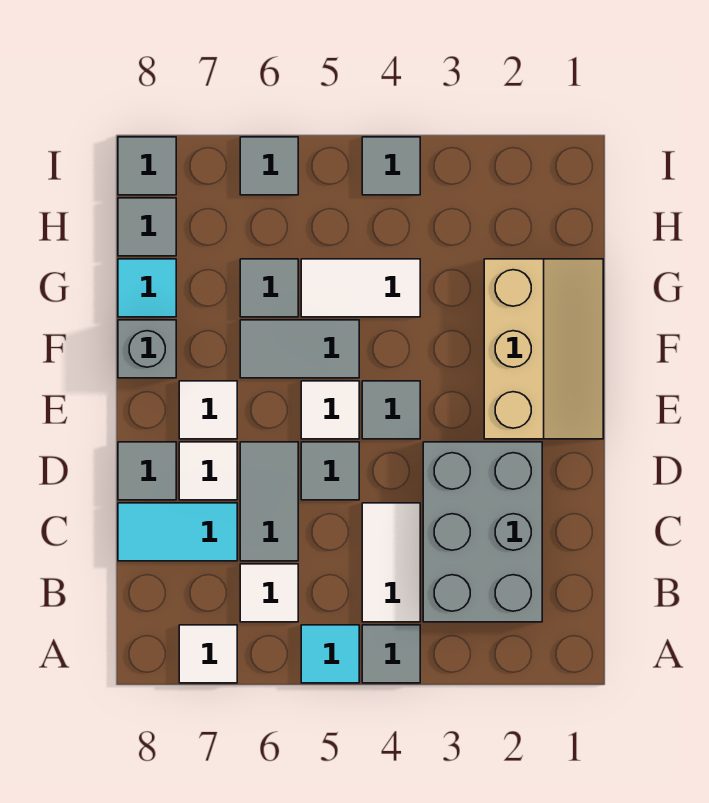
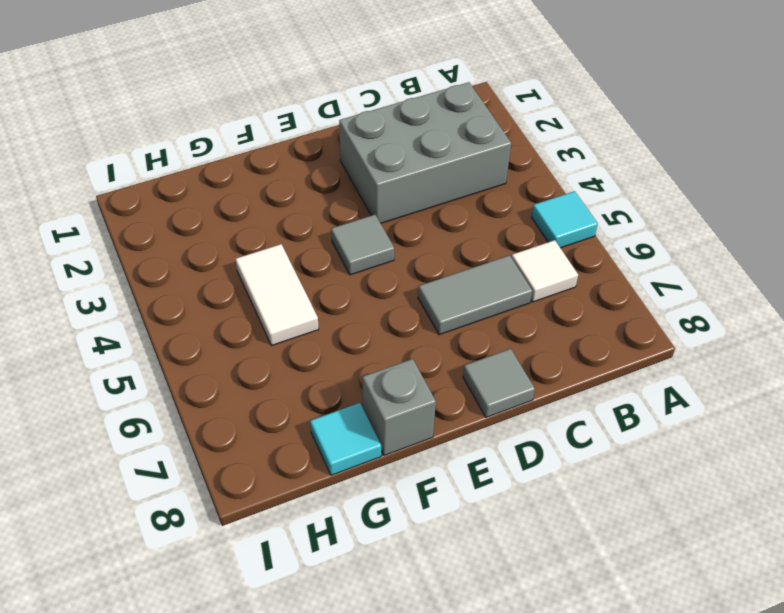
none -> grey tile A4 level 1
none -> white tile A7 level 1
none -> white tile B4:C4 level 1

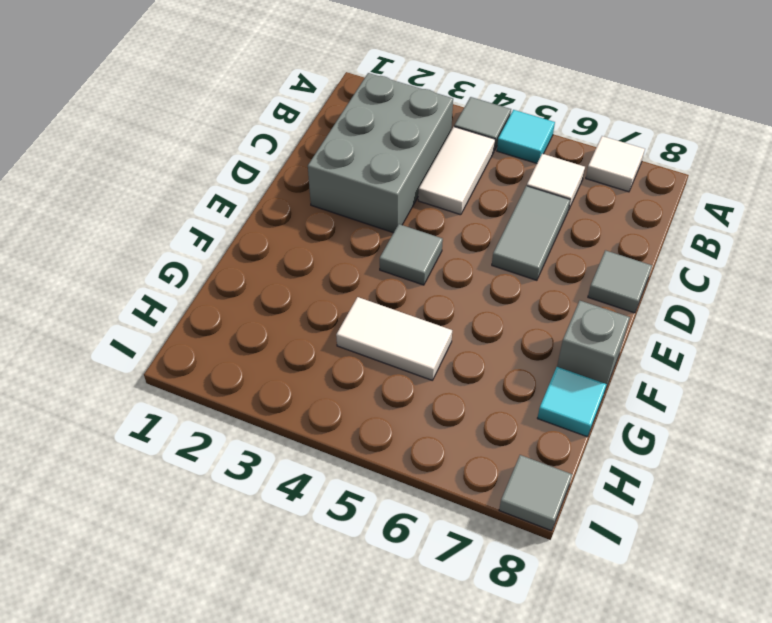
none -> cyan tile C7:C8 level 1
none -> grey tile D5 level 1
none -> white tile D7 level 1

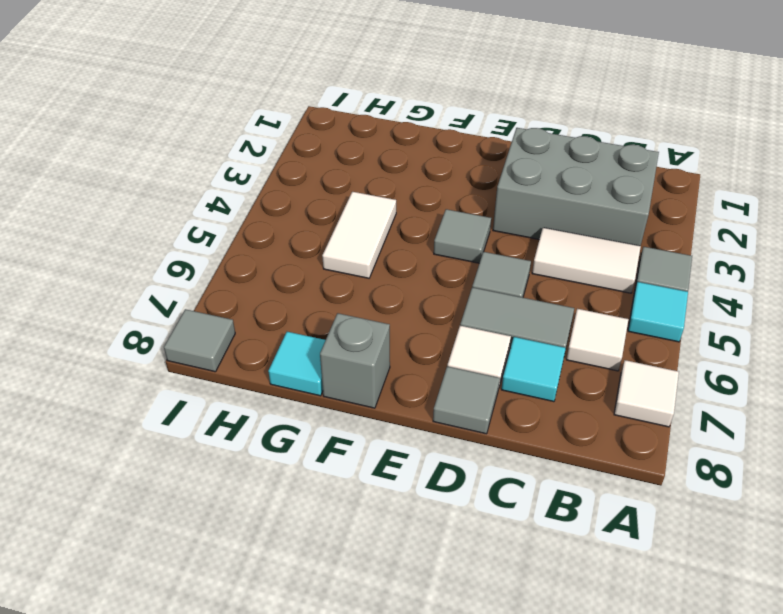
cyan tile C7 level 1 -> cyan tile C7:C8 level 1
none -> tan slope E1:G2 level 1 top 2
none -> white tile E5 level 1
none -> white tile E7 level 1

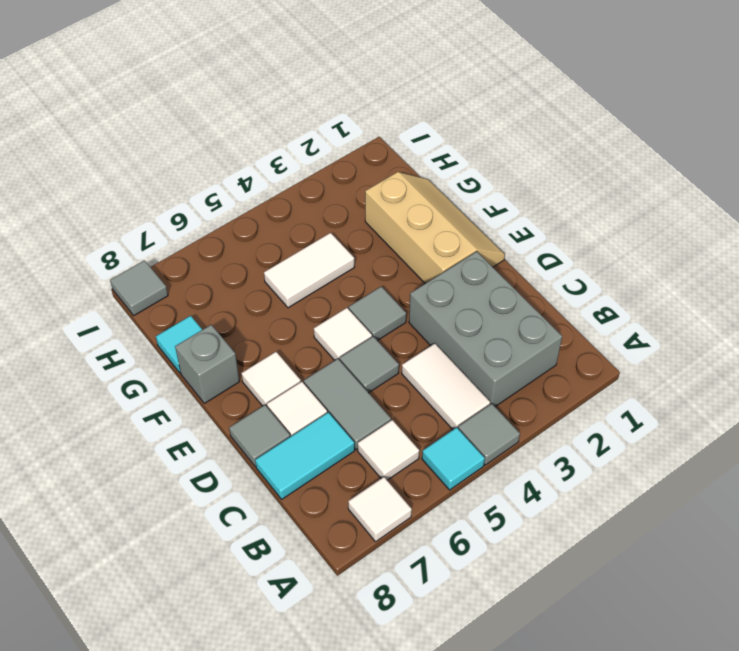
none -> grey tile F5:F6 level 1
none -> grey tile G6 level 1
none -> grey tile H8 level 1

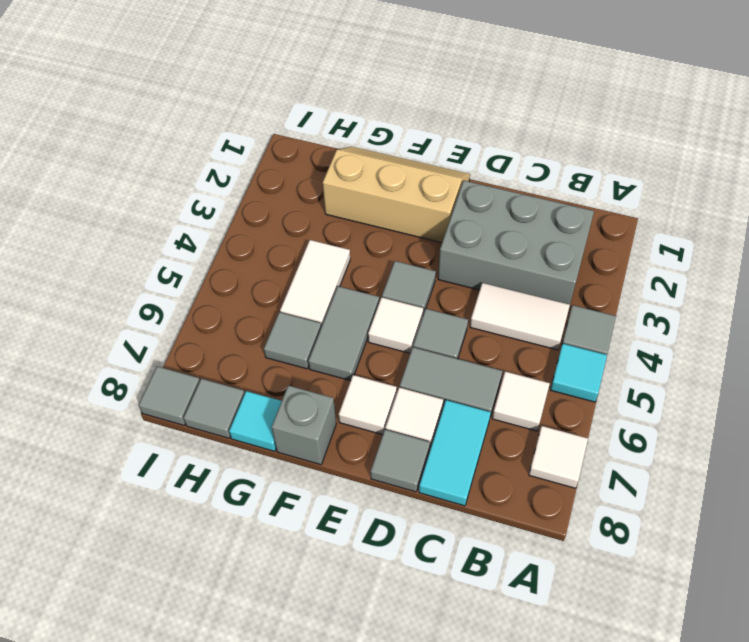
none -> grey tile I4 level 1
none -> grey tile I6 level 1

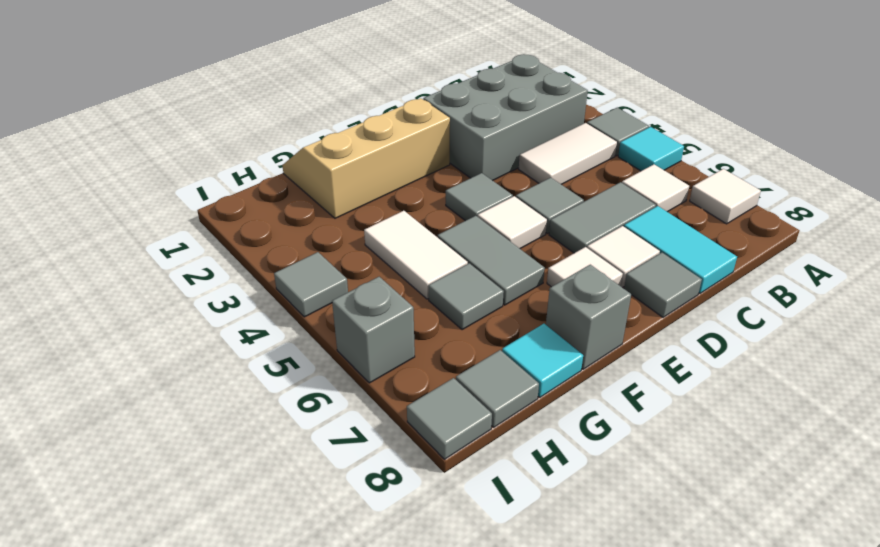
grey brick I6 level 1 -> grey tile I6 level 1

